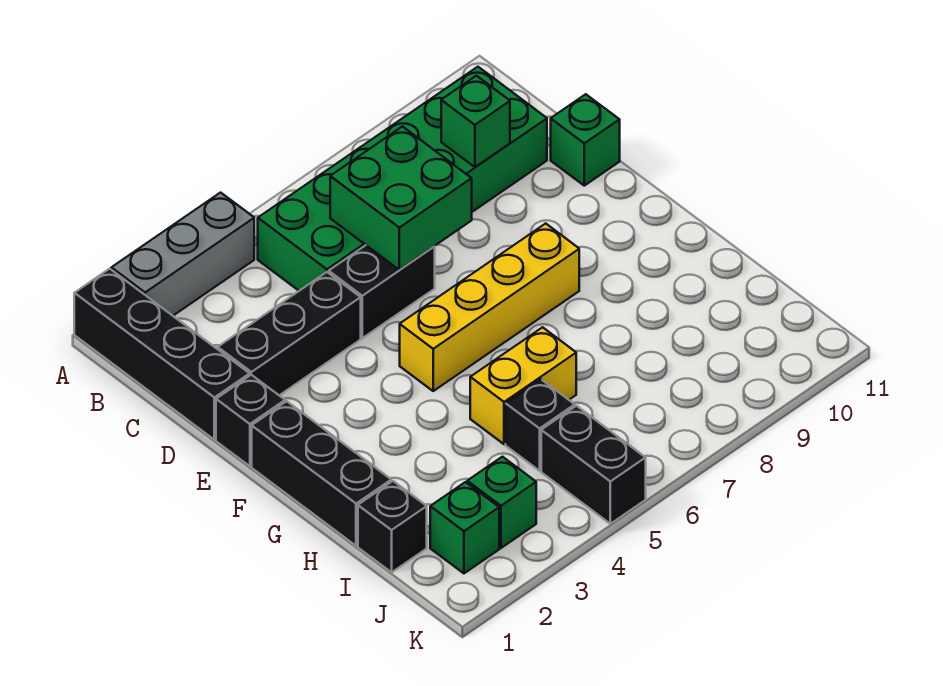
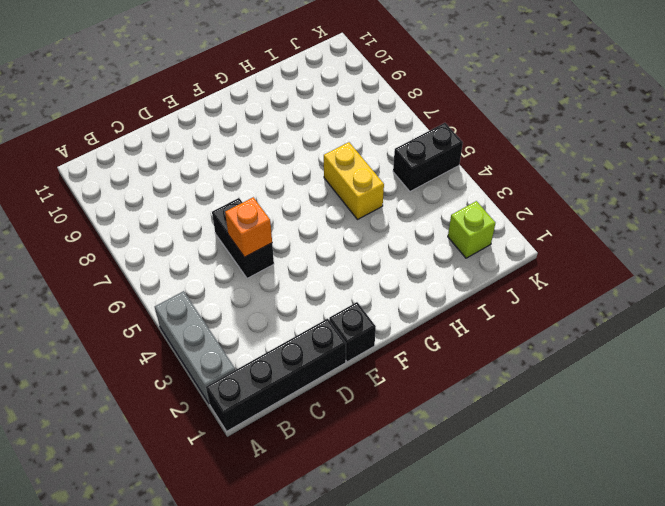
orange brick D5 level 2 -> none
lime brick J2 level 1 -> green brick J2 level 1
none -> green brick B5:C10 level 1
none -> black brick D2:D4 level 1
none -> green brick D11 level 1

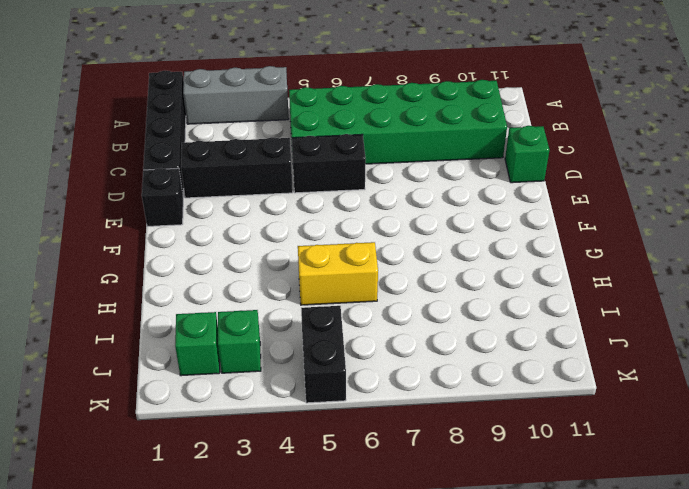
none -> black brick F1:H1 level 1
none -> yellow brick F5:F8 level 1
none -> black brick I1 level 1

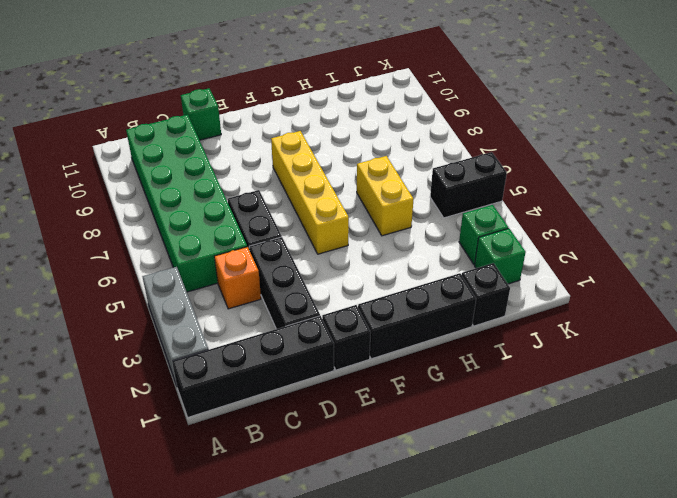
orange brick C4 level 1 -> none
none -> black brick I5 level 1
none -> green brick C6:D7 level 2
none -> green brick C9 level 2

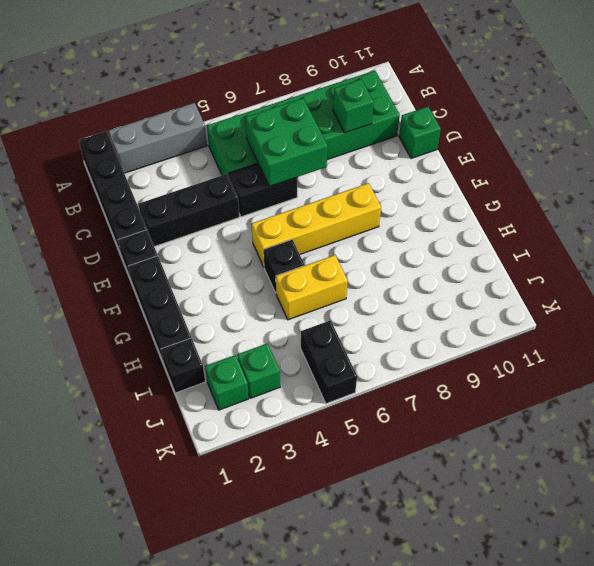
black brick G5 level 1 -> black brick I5 level 1

